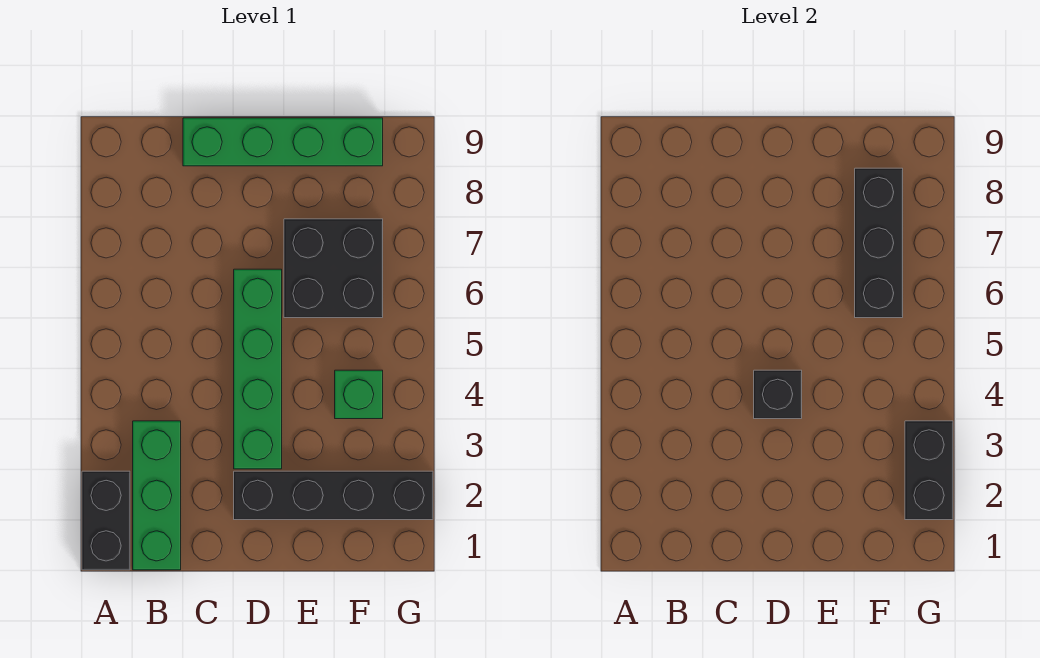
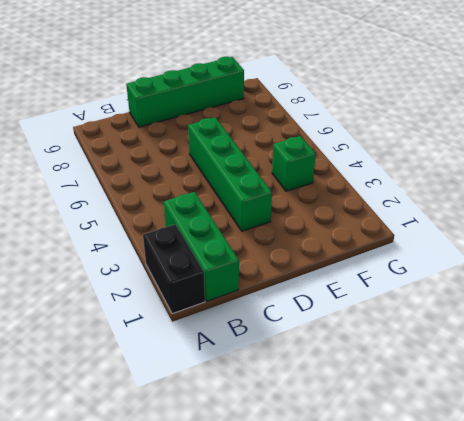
none -> black brick D2:G2 level 1
none -> black brick E6:F7 level 1

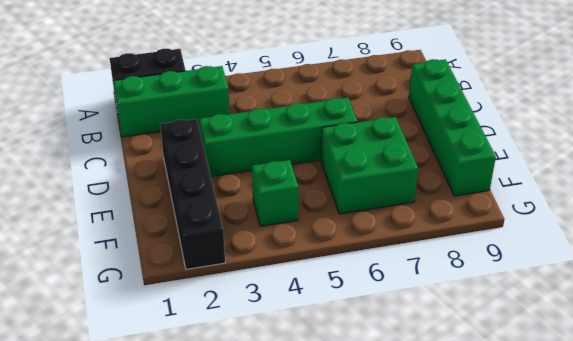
green brick E6:F7 level 1 -> black brick E6:F7 level 1
none -> black brick D4 level 2
none -> black brick F6:F8 level 2

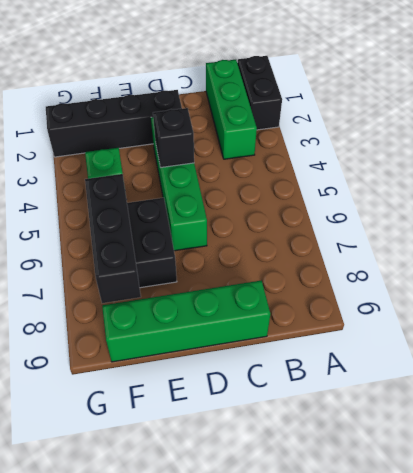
none -> black brick G2:G3 level 2

